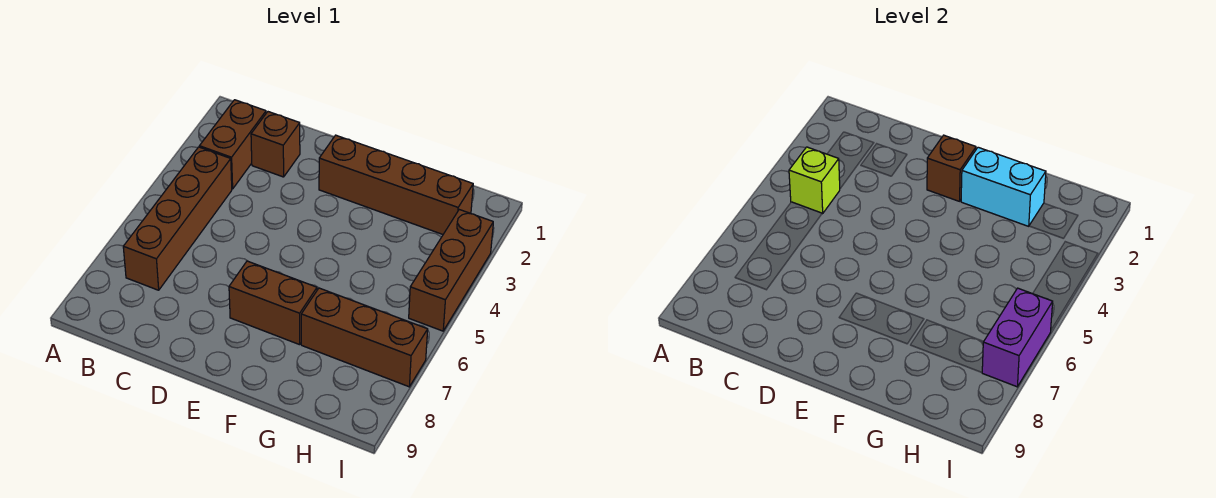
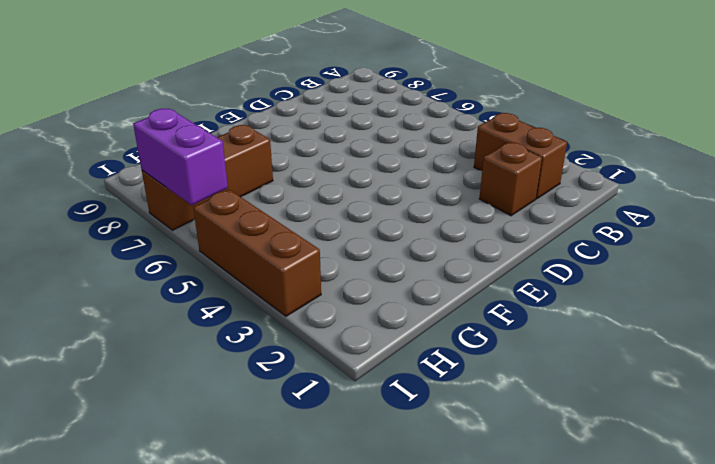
none -> brown brick B4:B7 level 1
none -> brown brick E2:H2 level 1

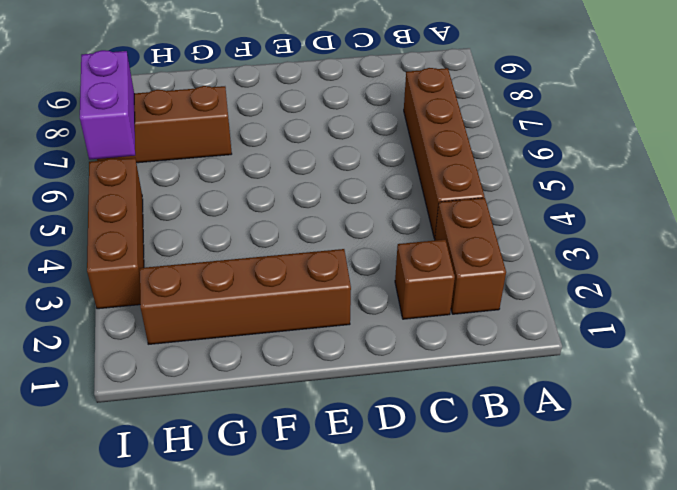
none -> brown brick E7:F7 level 1
none -> lime brick B4 level 2

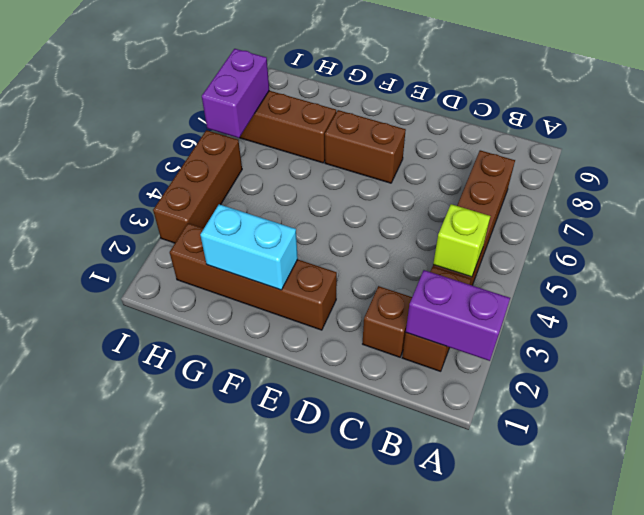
purple brick A2:B2 level 2 -> none
none -> brown brick E2 level 2

